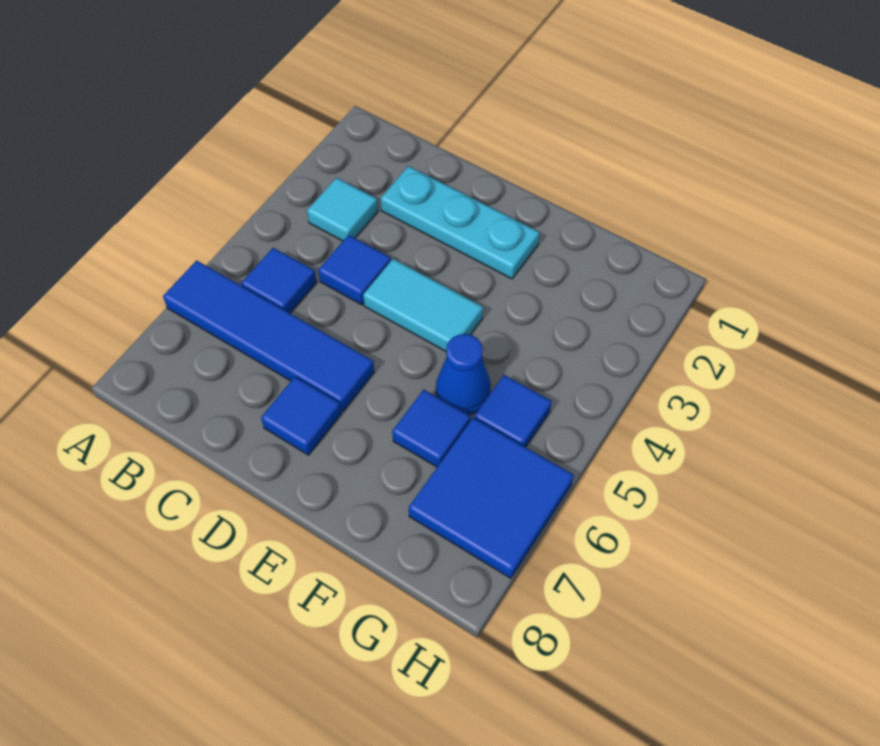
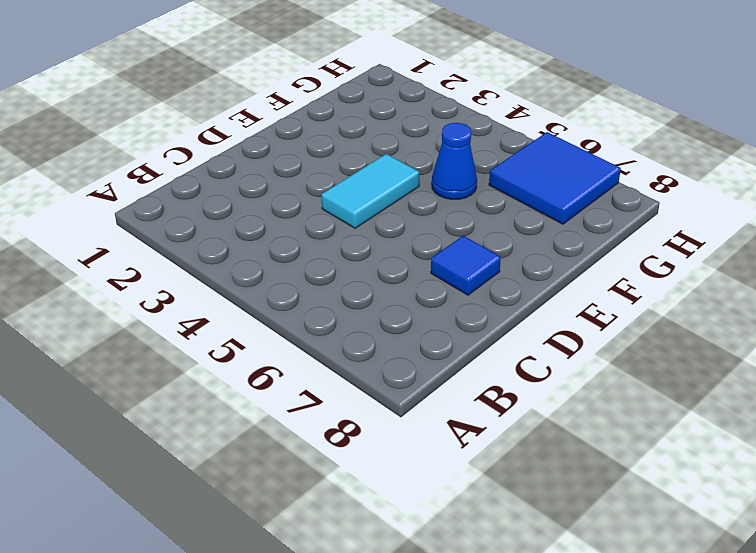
none -> blue tile A6:D6 level 1
none -> cyan tile B3 level 1

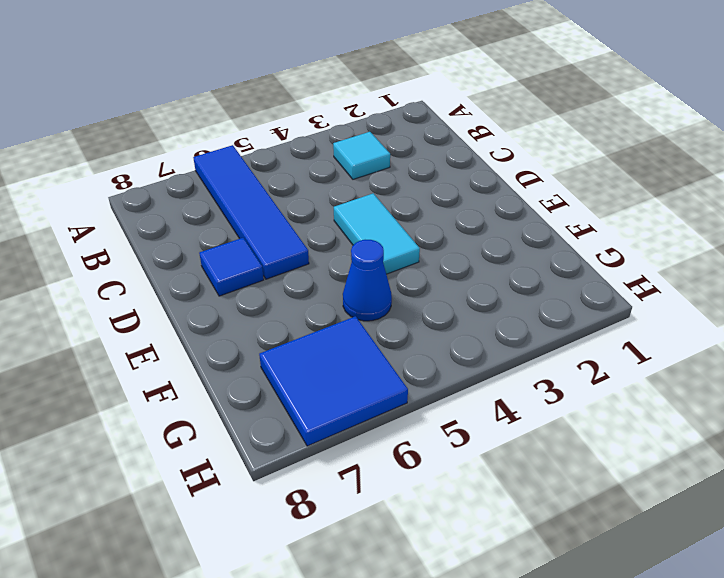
none -> blue tile B5 level 1
none -> cyan plate C2:E2 level 1

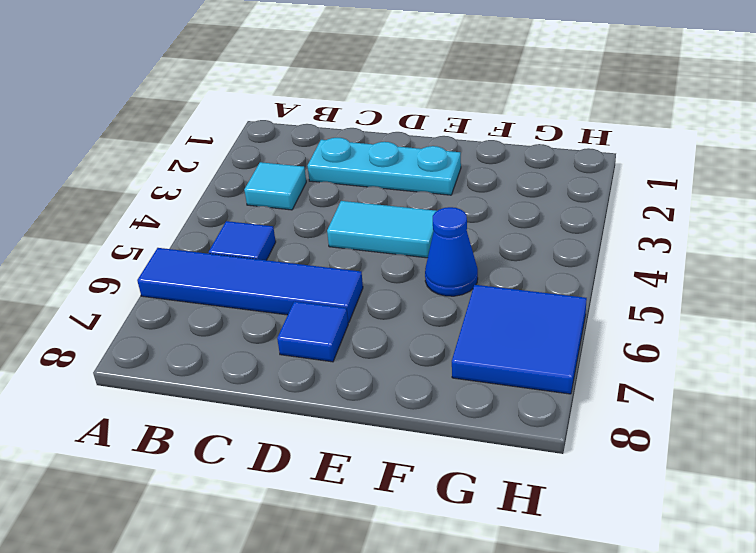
none -> blue tile C4 level 1
none -> blue tile F6 level 1

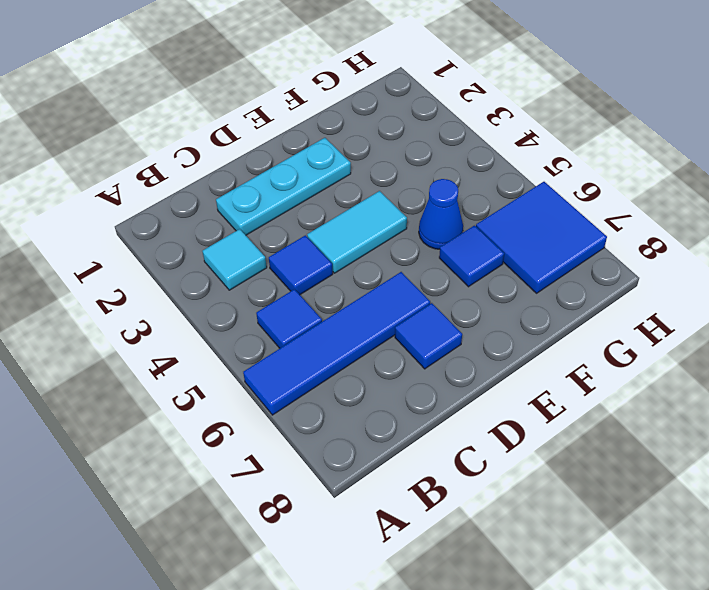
none -> blue tile G5 level 1

